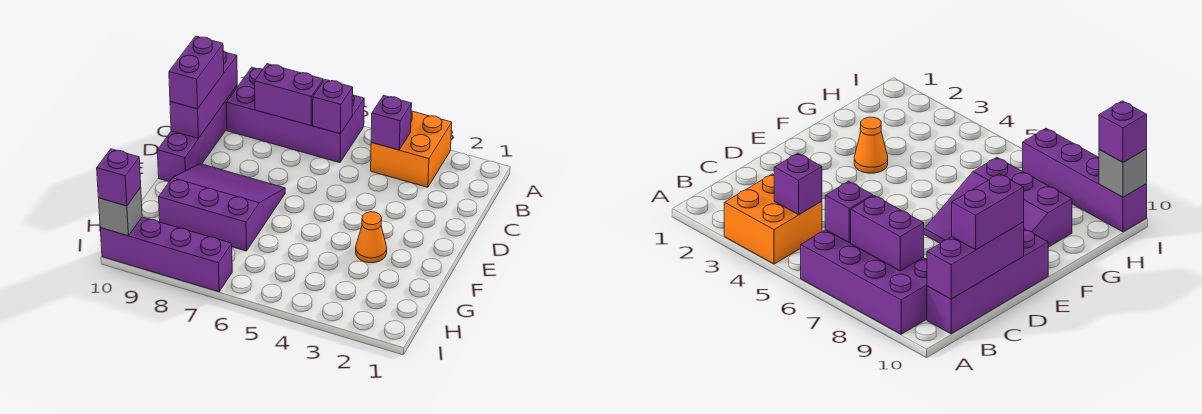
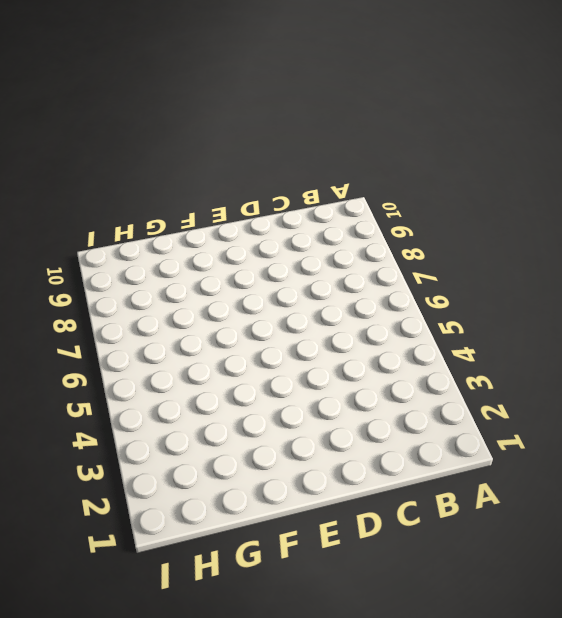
none -> orange brick A3:B4 level 1
none -> purple brick A6:B9 level 1
none -> purple brick B10:E10 level 1

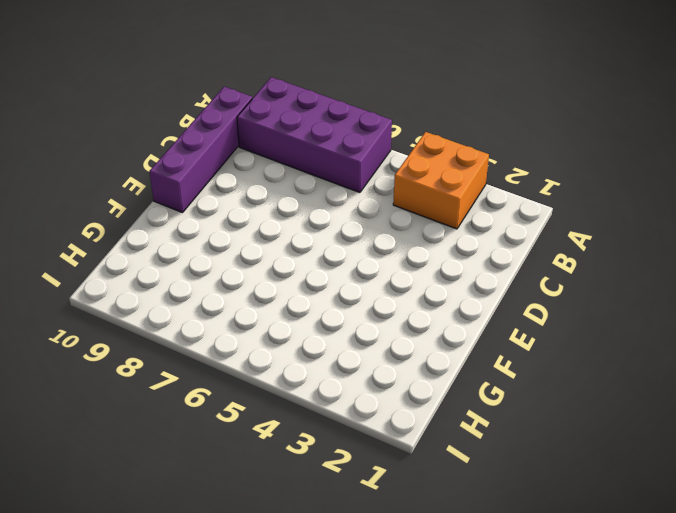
none -> purple slope E7:G9 level 1 top G
none -> orange cone F3 level 1
none -> purple brick I7:I10 level 1

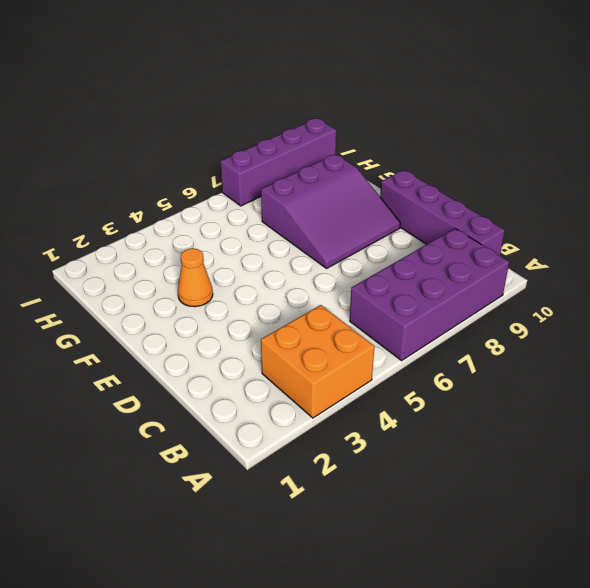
none -> purple brick B4 level 2
none -> purple brick B6 level 2
none -> purple brick B7:B8 level 2

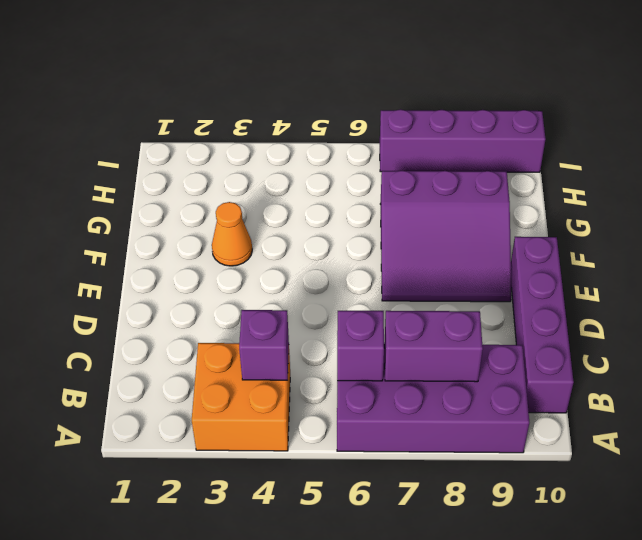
none -> purple brick B10:D10 level 2
none -> grey brick I10 level 2
none -> purple brick C10:D10 level 3

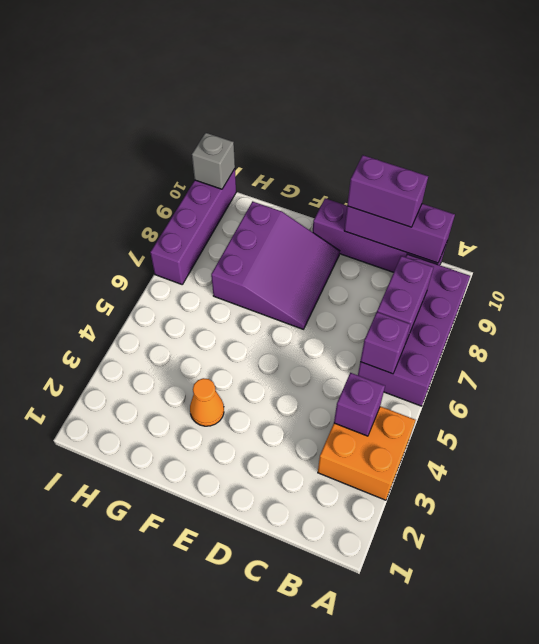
none -> purple brick I10 level 3

